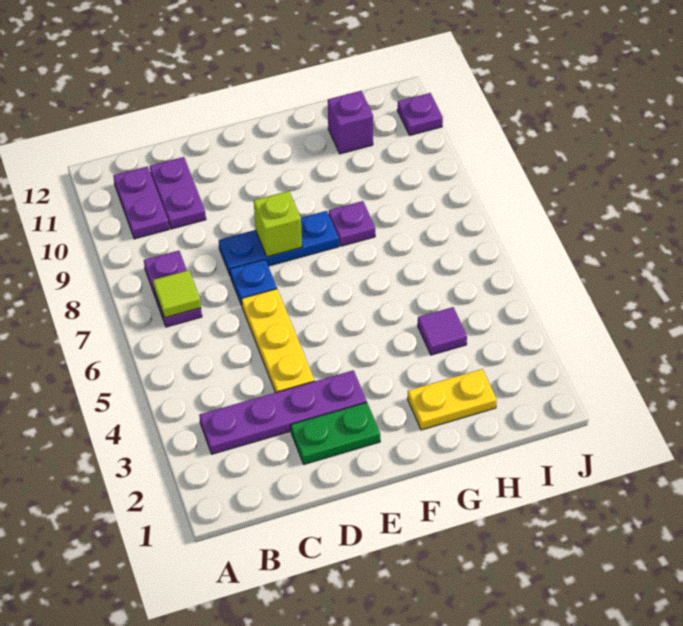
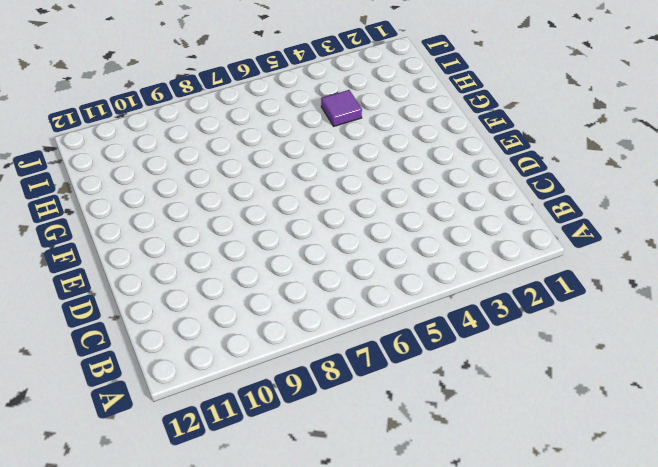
none -> purple plate B3:E3 level 1
none -> purple plate B7:B8 level 1
none -> purple plate B10:B11 level 1

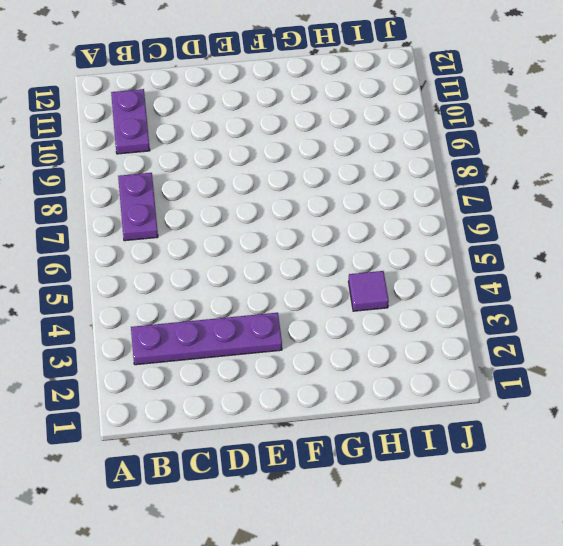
none -> purple plate C10:C11 level 1
none -> green plate D2:E2 level 1
none -> yellow plate D4:D6 level 1

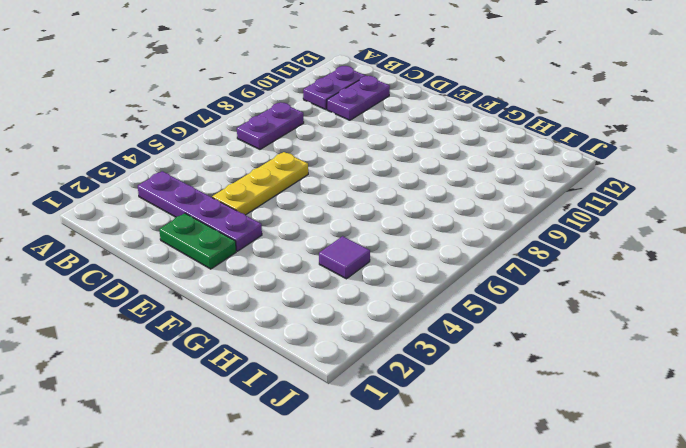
none -> blue plate D7 level 1
none -> blue plate D8:F8 level 1
none -> yellow plate G2:H2 level 1

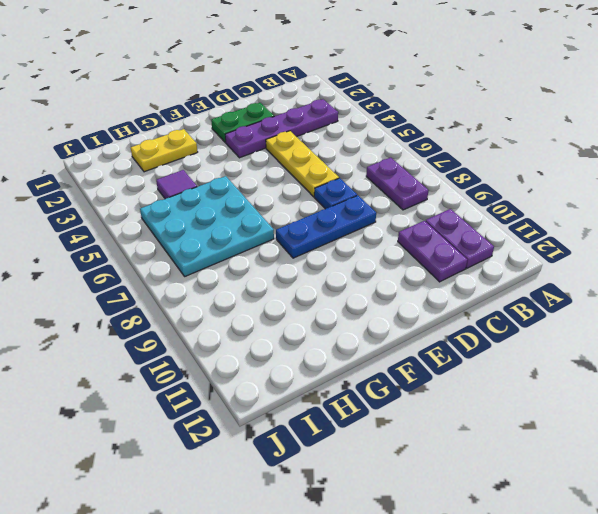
cyan plate G5:I7 level 1 -> none
none -> purple plate G8 level 1
none -> purple brick H11 level 1
none -> purple plate J11 level 1

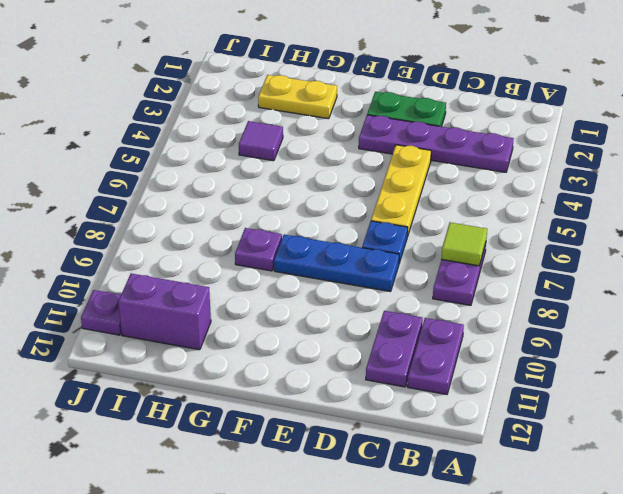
purple brick H11:I11 level 1 -> purple brick H11 level 1
none -> lime brick E8 level 2

